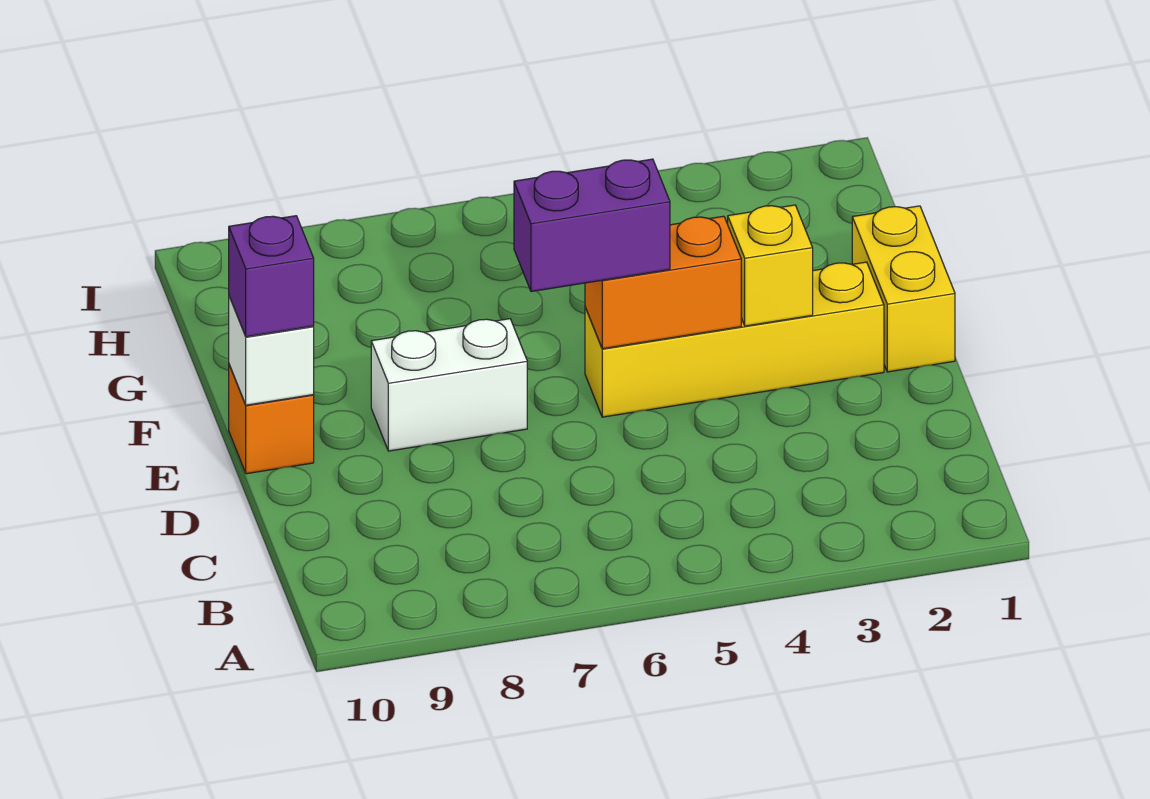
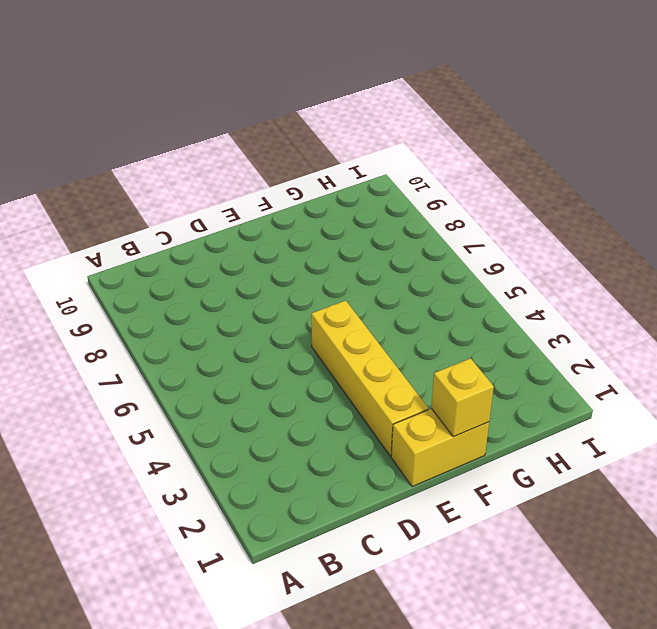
yellow brick F1 level 2 -> yellow brick E3 level 2
none -> white brick E7:E8 level 1
none -> orange brick E10 level 1

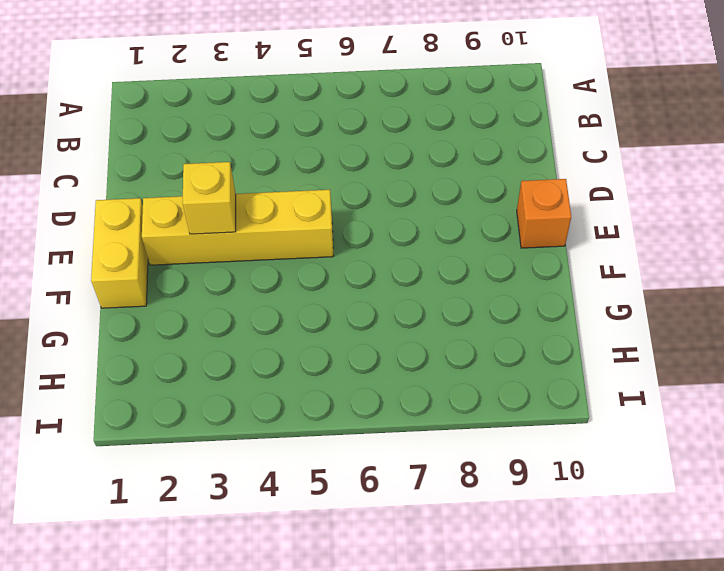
none -> white brick E7:E8 level 1
none -> orange brick E4:E5 level 2

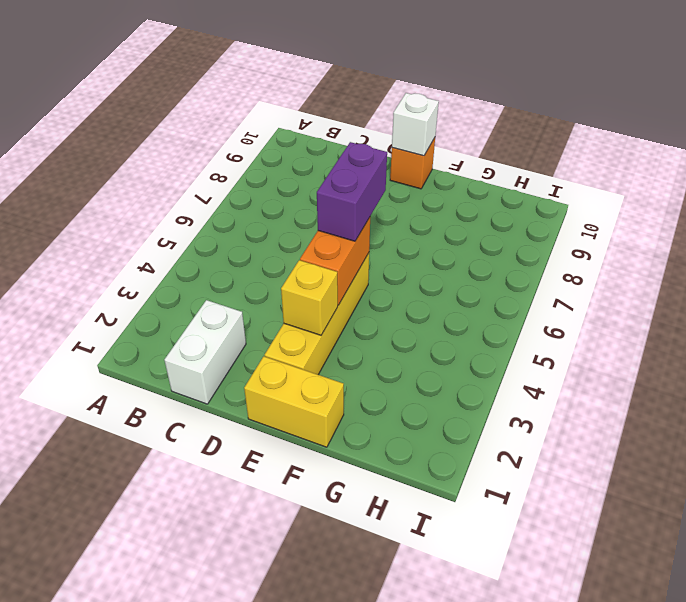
white brick C1:C2 level 1 -> white brick E7:E8 level 1
none -> purple brick E10 level 3

